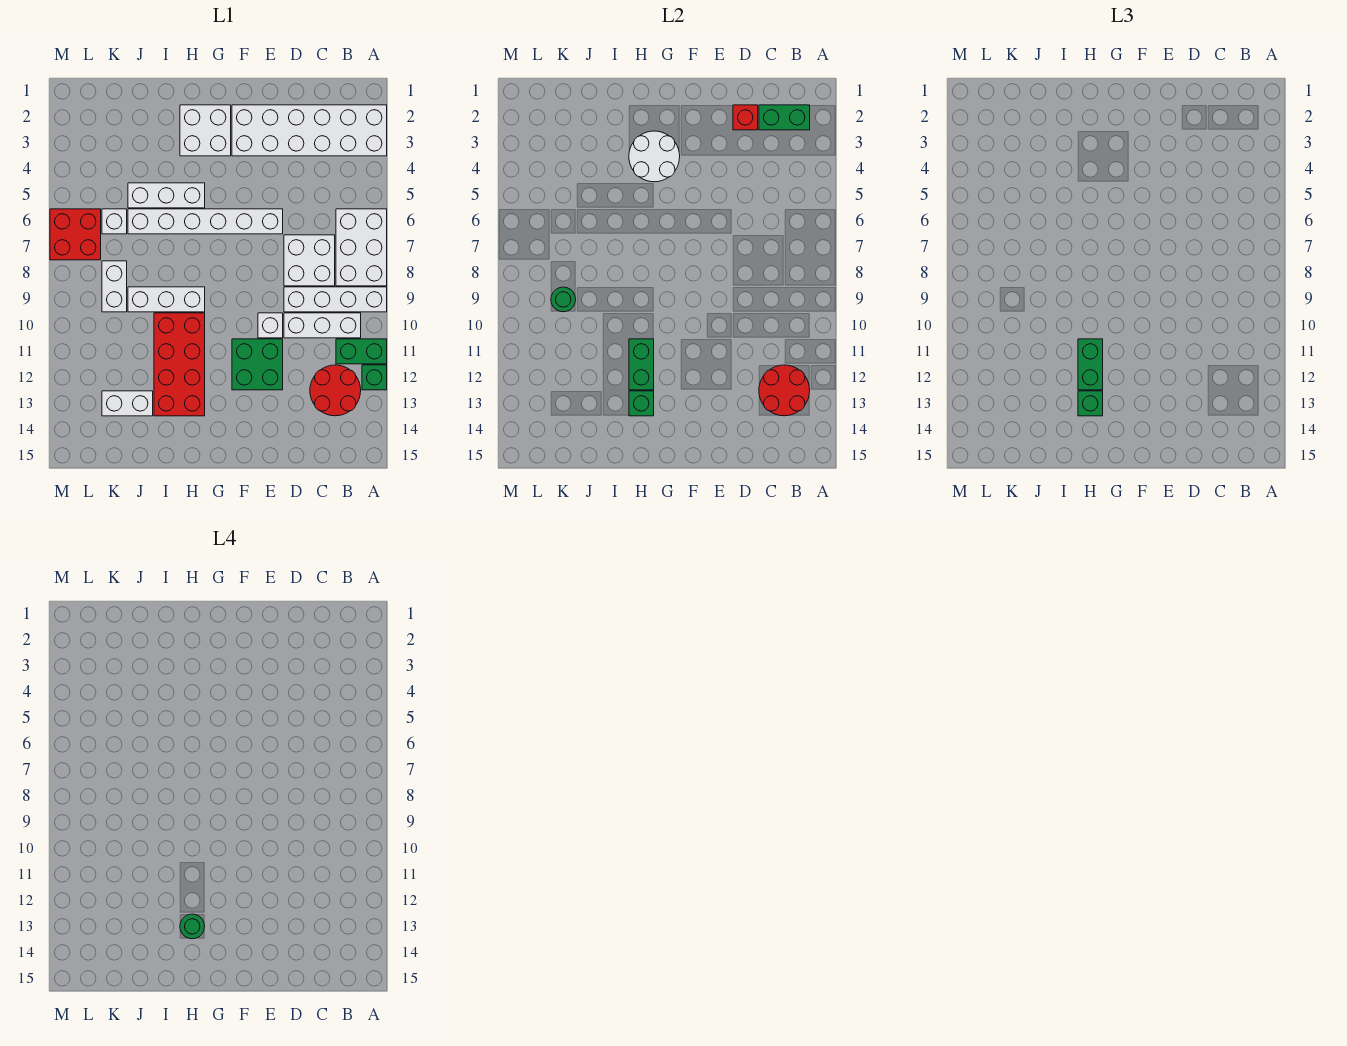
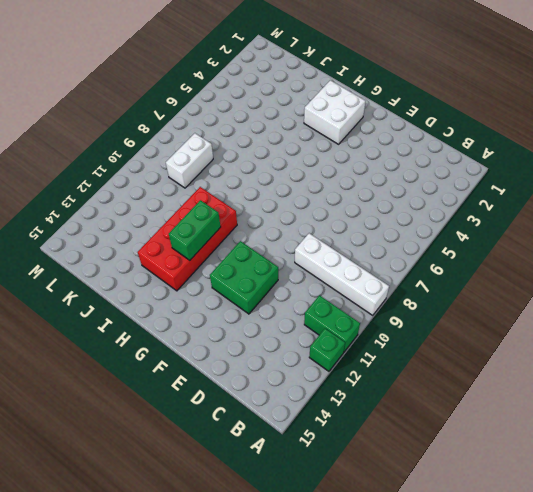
none -> white brick A2:F3 level 1
none -> white brick A6:B8 level 1
none -> white brick B10:D10 level 1

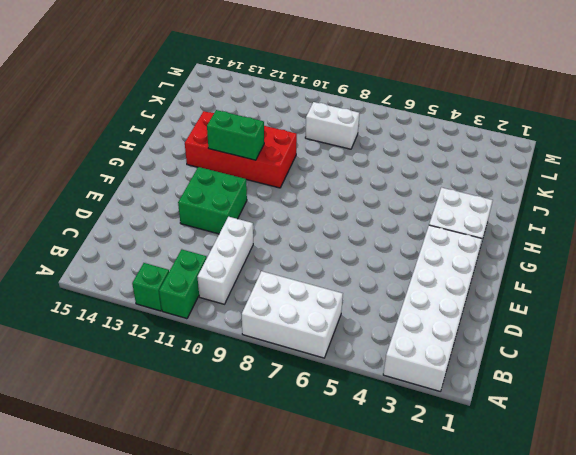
none -> white brick A9:D9 level 1
none -> red round brick B12:C13 level 1
none -> white brick C7:D8 level 1

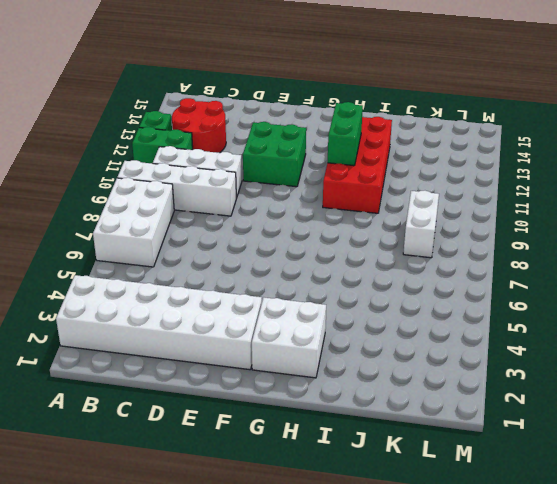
none -> white brick C7:D8 level 1
none -> white brick E6:J6 level 1
none -> white brick E10 level 1

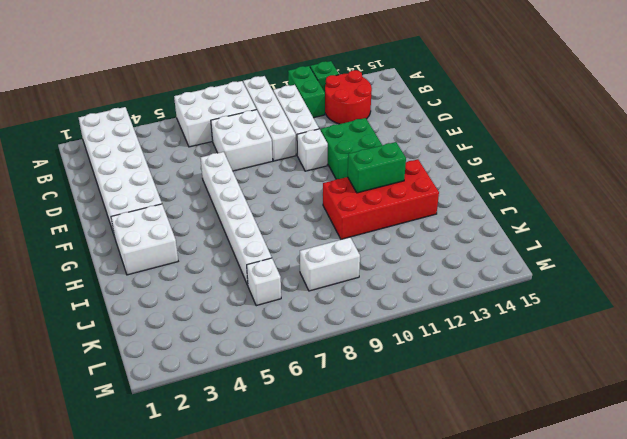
none -> white brick H5:J5 level 1
none -> white brick H9:J9 level 1
none -> white brick J13:K13 level 1

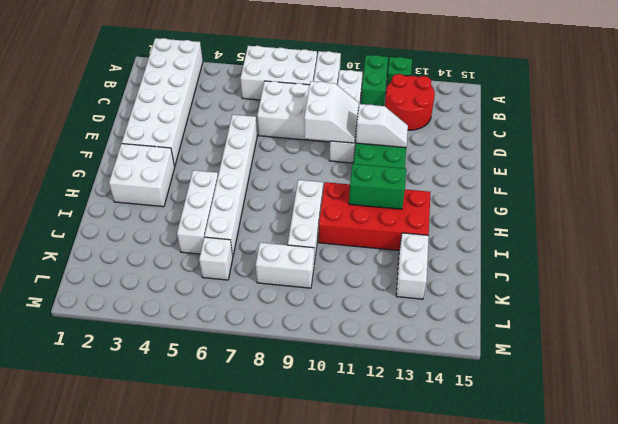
white slope D9:E10 level 2 top 9 -> none
white slope E11:E12 level 2 top 11 -> none
none -> red brick L6:M7 level 1
none -> green brick B2:C2 level 2
none -> red round brick B12:C13 level 2

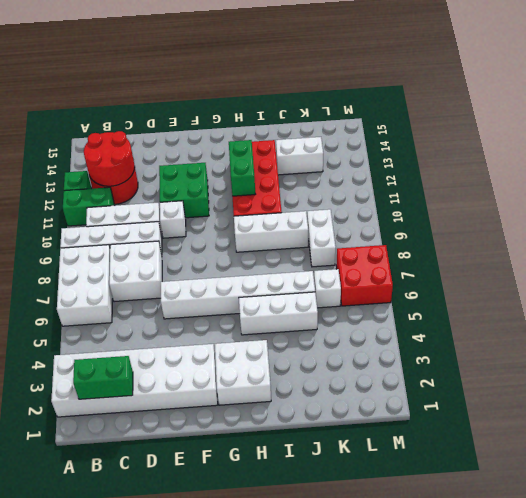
none -> red brick D2 level 2
none -> white round brick G3:H4 level 2
none -> green brick H13 level 2

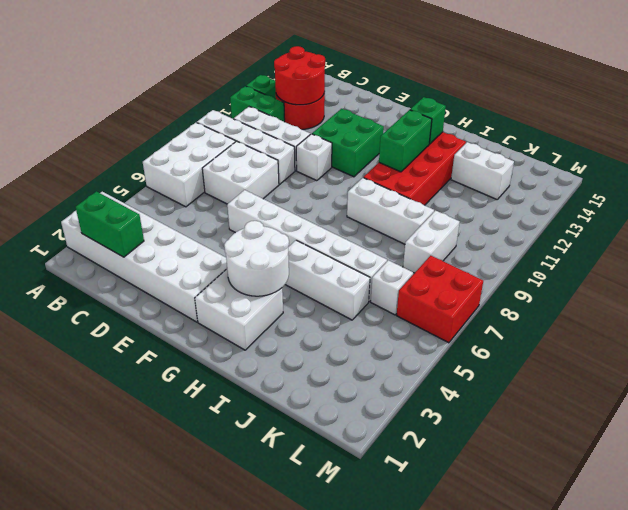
none -> red brick D2 level 2
none -> green round brick K9 level 2
none -> green brick H11:H12 level 3

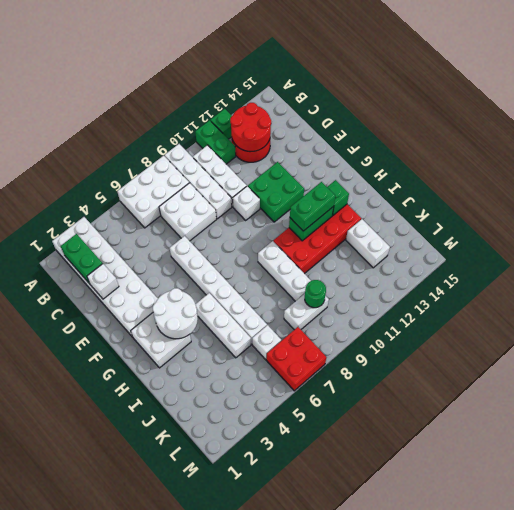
white brick D2 level 2 -> red brick D2 level 2
none -> green brick H13 level 3
none -> green round brick H13 level 4

